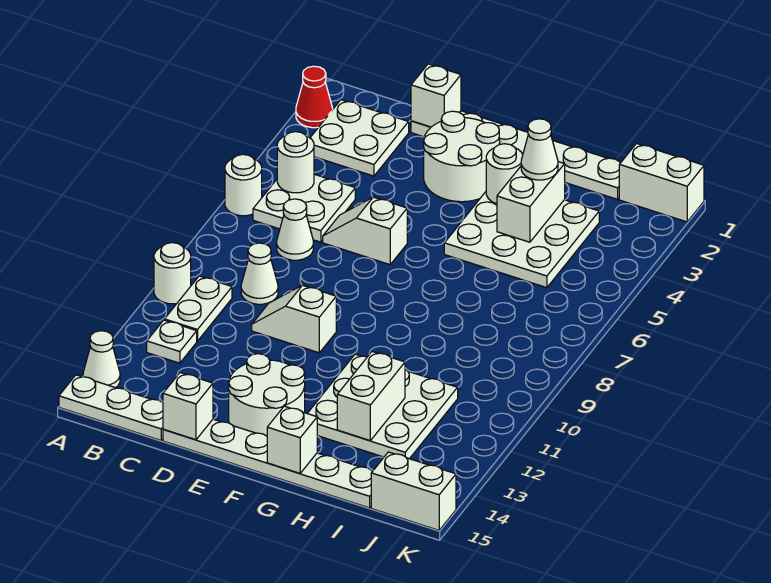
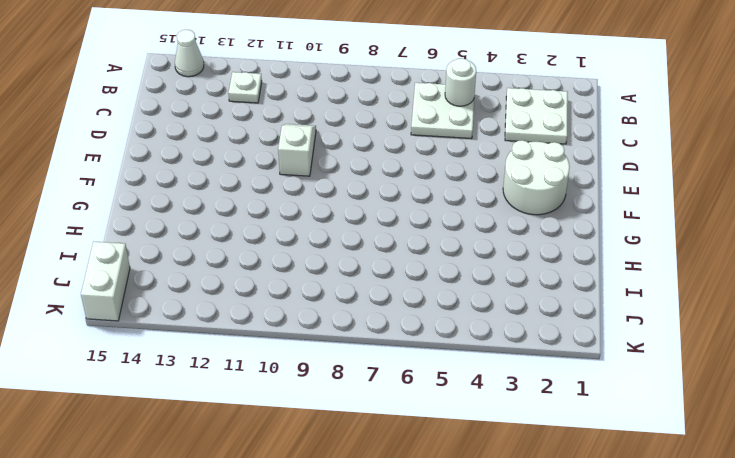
none -> red cone A2 level 1
none -> white round brick A6 level 1
none -> white round brick A10 level 1

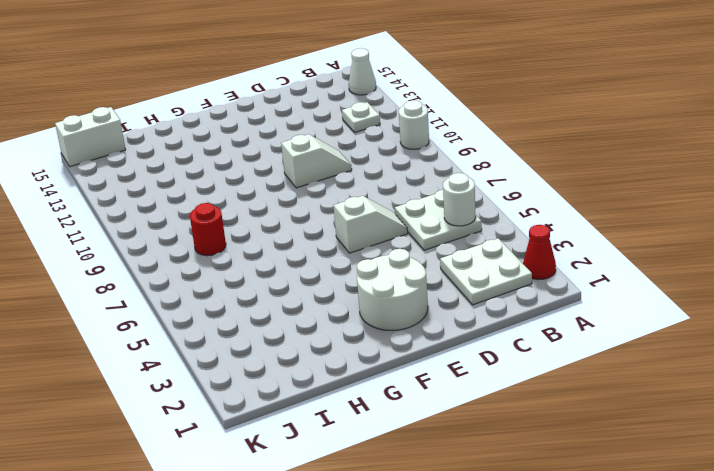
red round brick I8 level 1 -> none
none -> white round brick A6 level 1
none -> white plate A15:C15 level 1
none -> white plate B10:B11 level 1

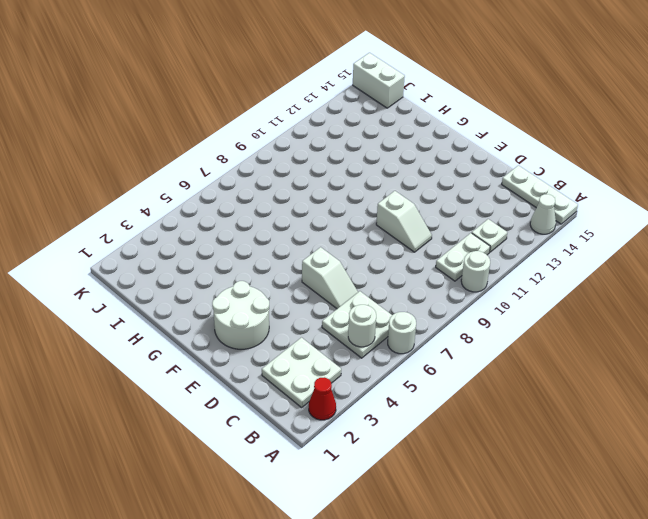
none -> white cone C7 level 1
none -> white cone C9 level 1
none -> white plate D1:I1 level 1

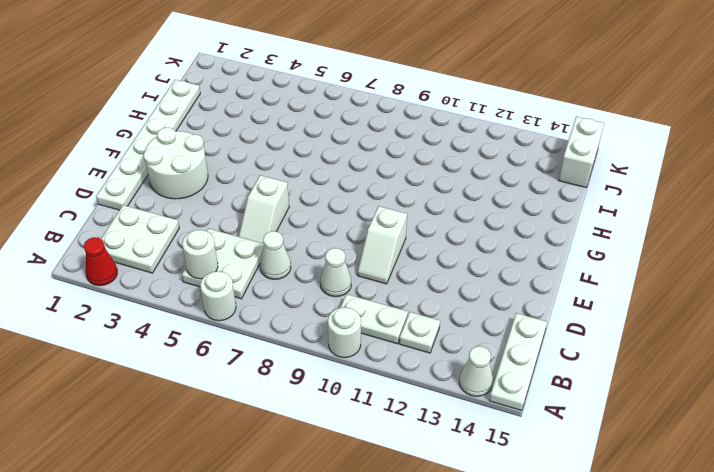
none -> white plate D15:I15 level 1
none -> white round brick E13:F14 level 1
none -> white plate G3:I5 level 1

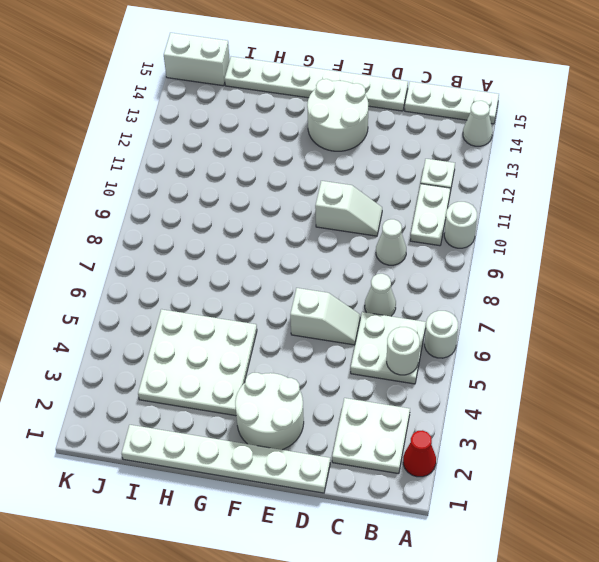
none -> white plate G11:I13 level 1
none -> white brick J1:K1 level 1
none -> white brick D1 level 2

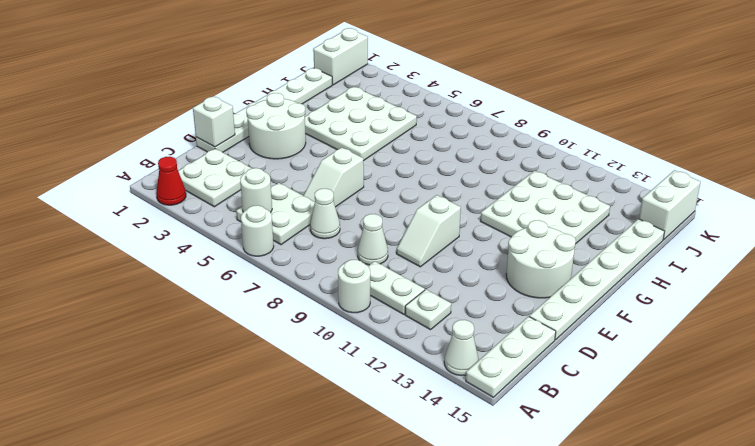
none -> white brick D15 level 2
none -> white round brick G3 level 2
none -> white brick G15 level 2

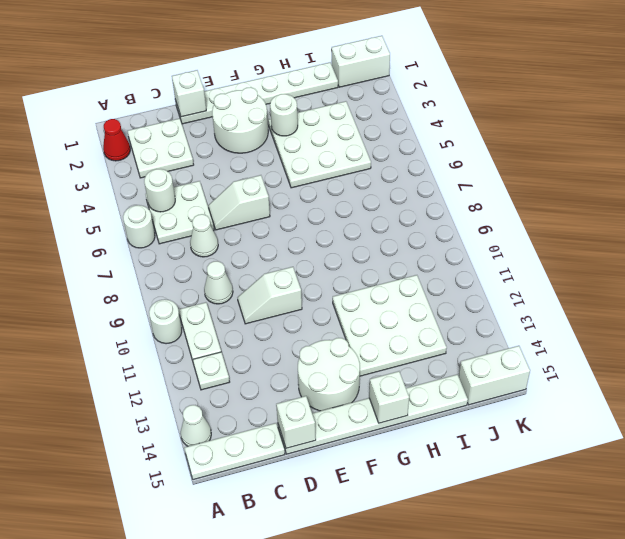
none -> white brick H3:H4 level 2
none -> white brick H12:H13 level 2
none -> white cone H3 level 3

